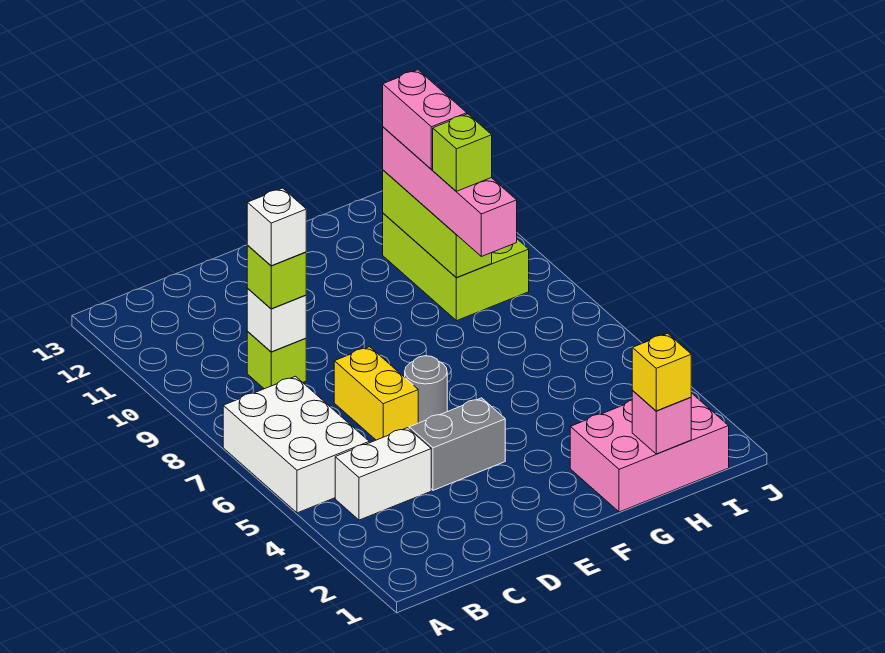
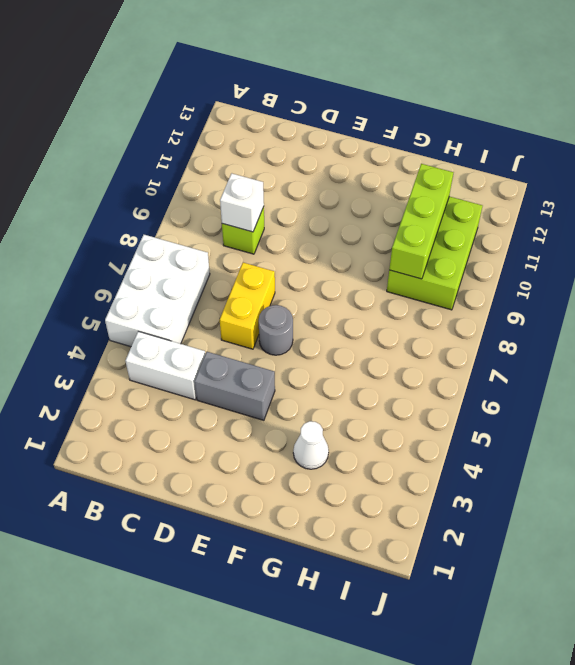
white cone G3 level 1 -> none
none -> pink brick G1:I2 level 1
none -> pink brick H1 level 2
none -> lime brick C9 level 3

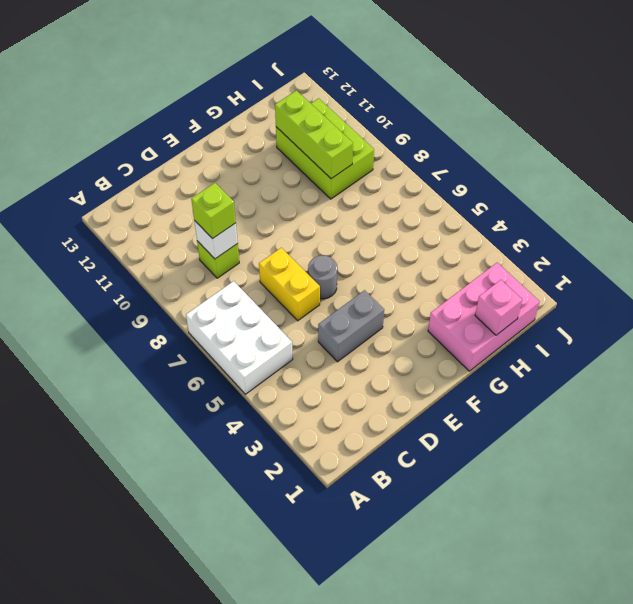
none -> white brick B4:C4 level 1
none -> yellow brick H1 level 3
none -> pink brick H8:H11 level 3

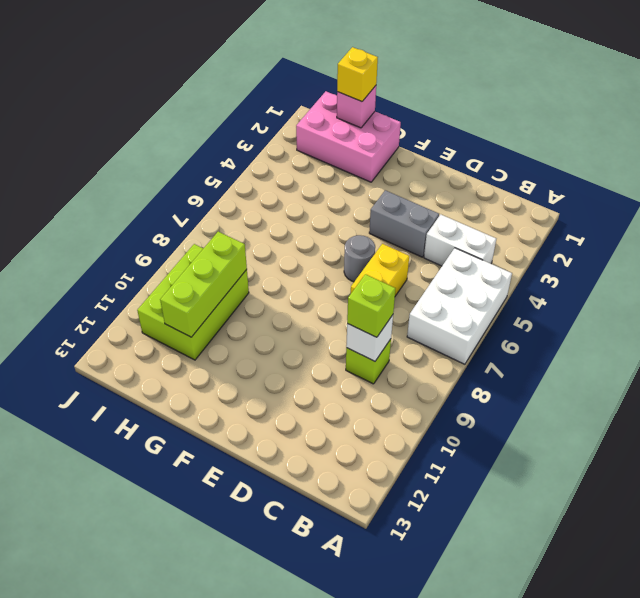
none -> pink brick H8:H11 level 3
none -> white brick C9 level 4
none -> lime brick H9 level 4

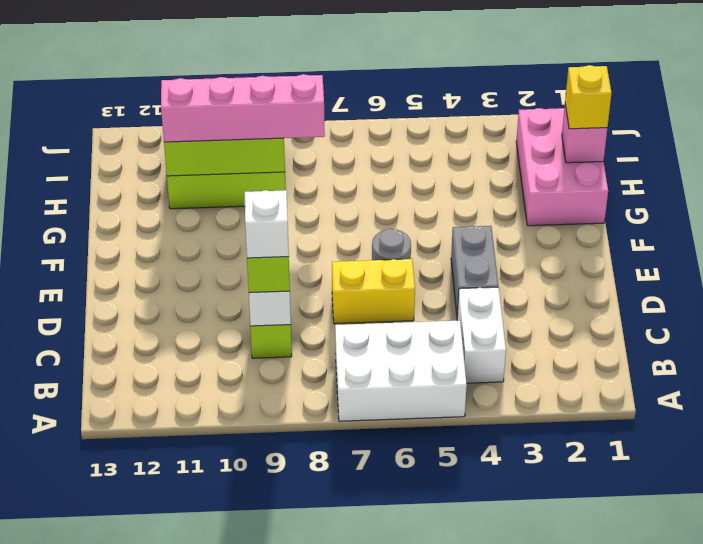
none -> lime brick H9 level 4
none -> pink brick H10:H11 level 4

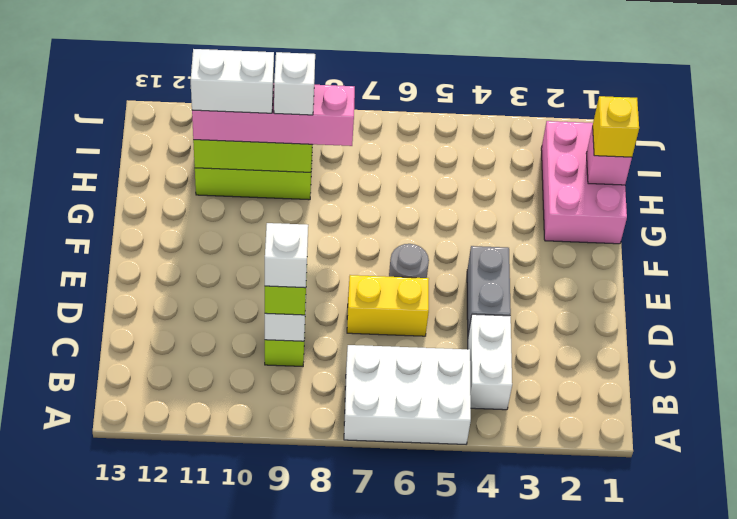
white brick H9 level 4 -> lime brick H9 level 4
white brick H10:H11 level 4 -> pink brick H10:H11 level 4

